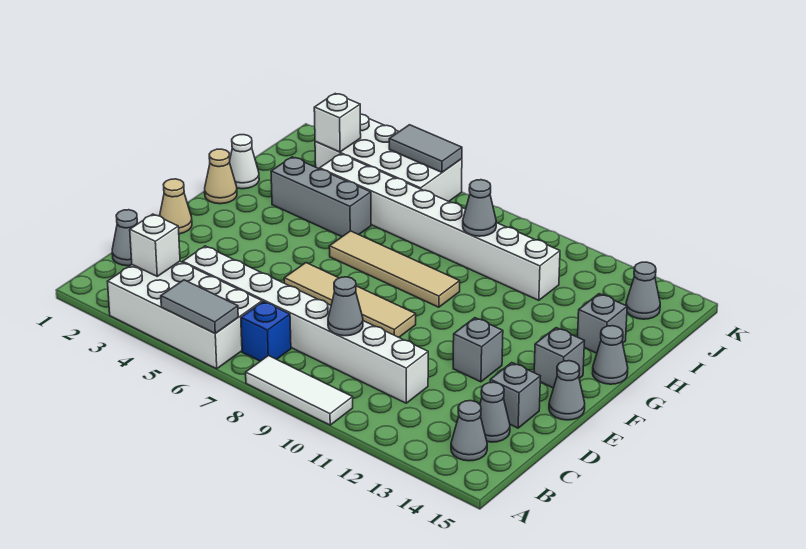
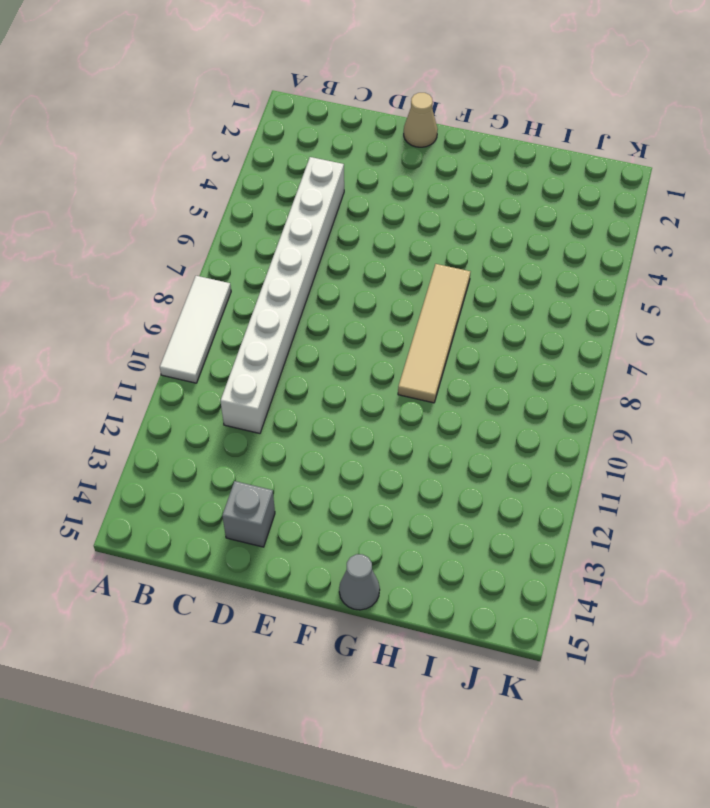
none -> white brick A3:B6 level 1
none -> blue brick B7 level 1
none -> grey cone B14 level 1

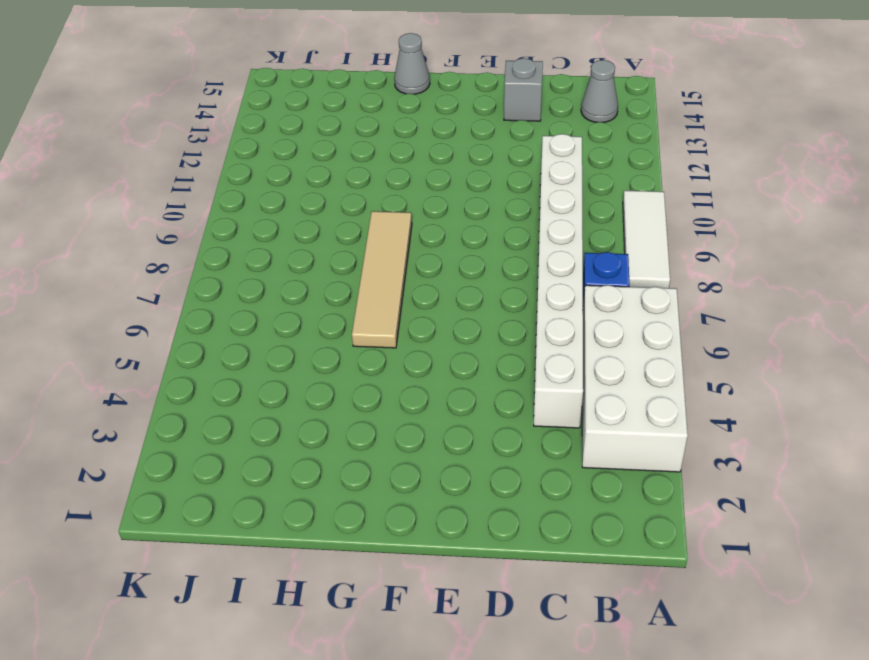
none -> grey cone C1 level 1
none -> grey cone C14 level 1
none -> tan cone E1 level 1

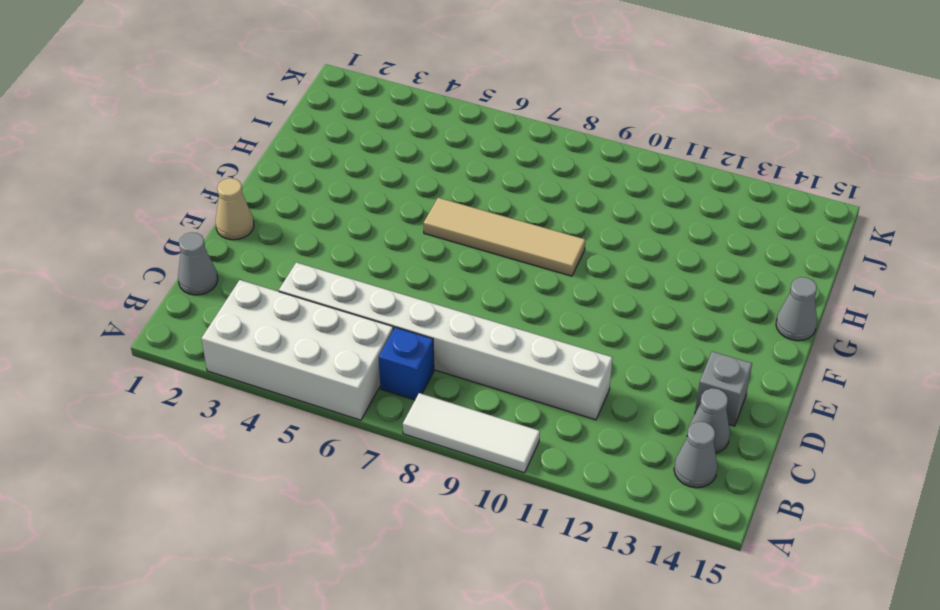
none -> tan tile E6:E9 level 1
none -> grey brick E12 level 1
none -> grey cone E15 level 1

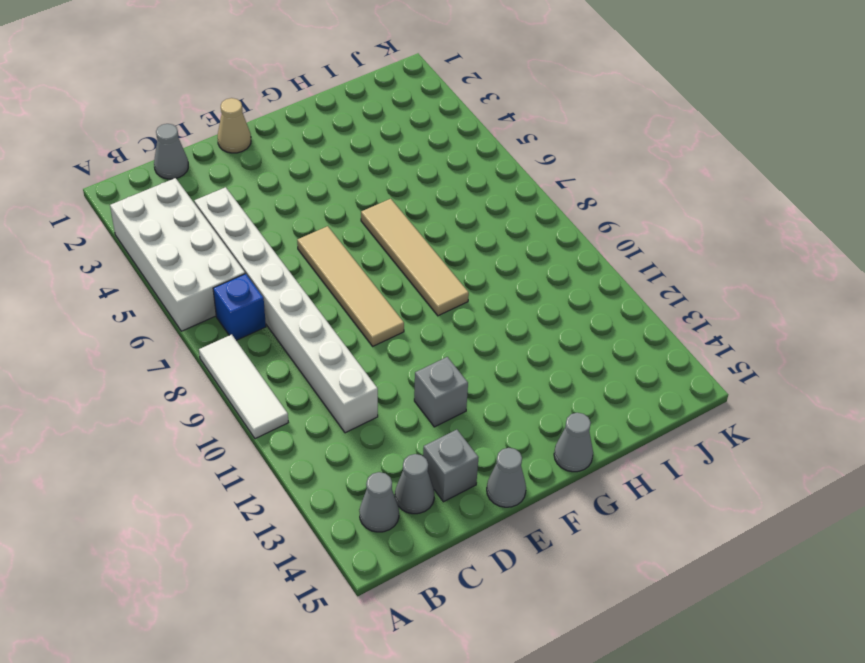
none -> grey brick F14 level 1
none -> tan cone G1 level 1
none -> white cone H1 level 1

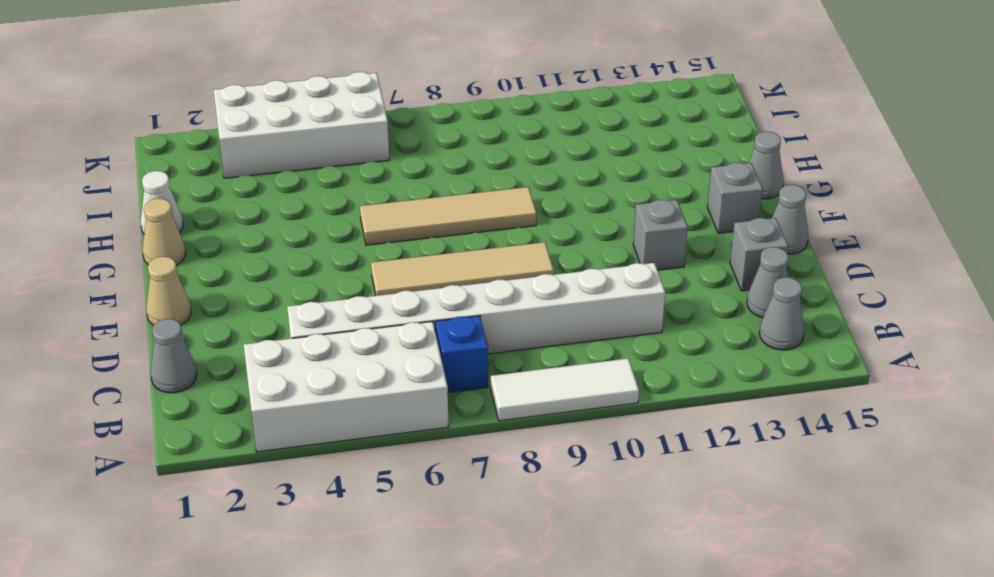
none -> grey brick H3:H5 level 1
none -> grey brick H14 level 1
none -> white brick I4:I11 level 1

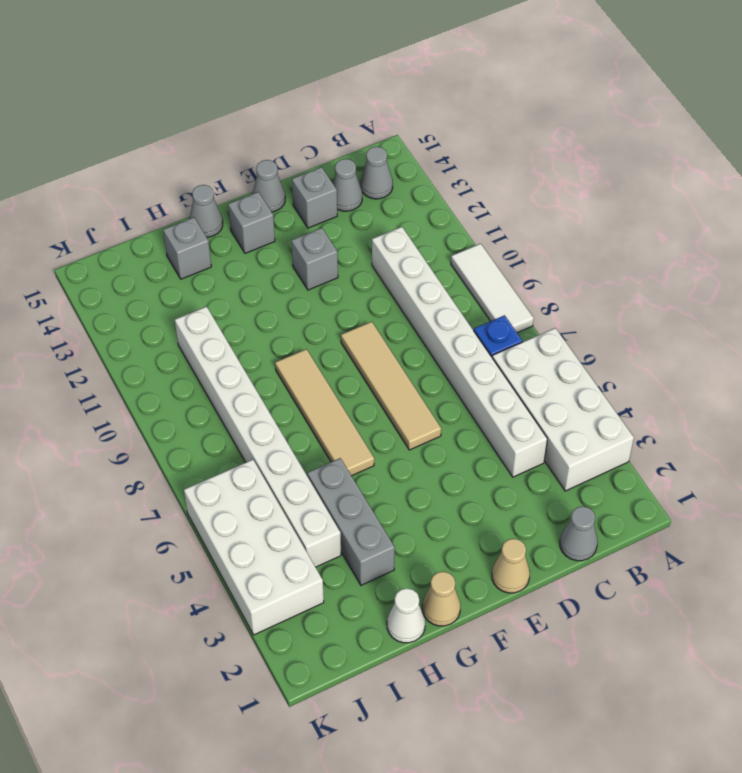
none -> grey cone J14 level 1
none -> grey tile A5:A6 level 2
none -> white brick B3 level 2

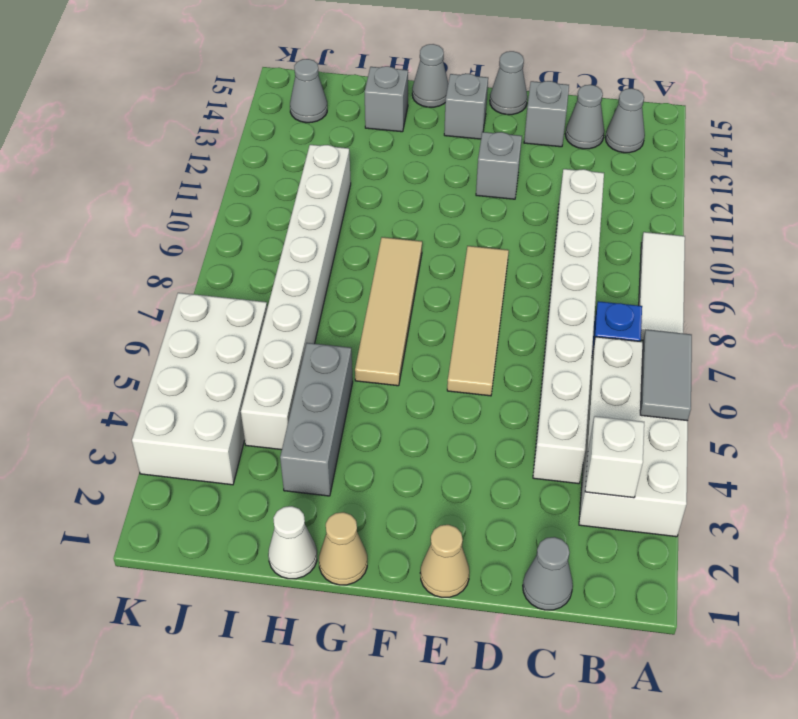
none -> grey cone C9 level 2
none -> grey cone I9 level 2
none -> white brick J3 level 2

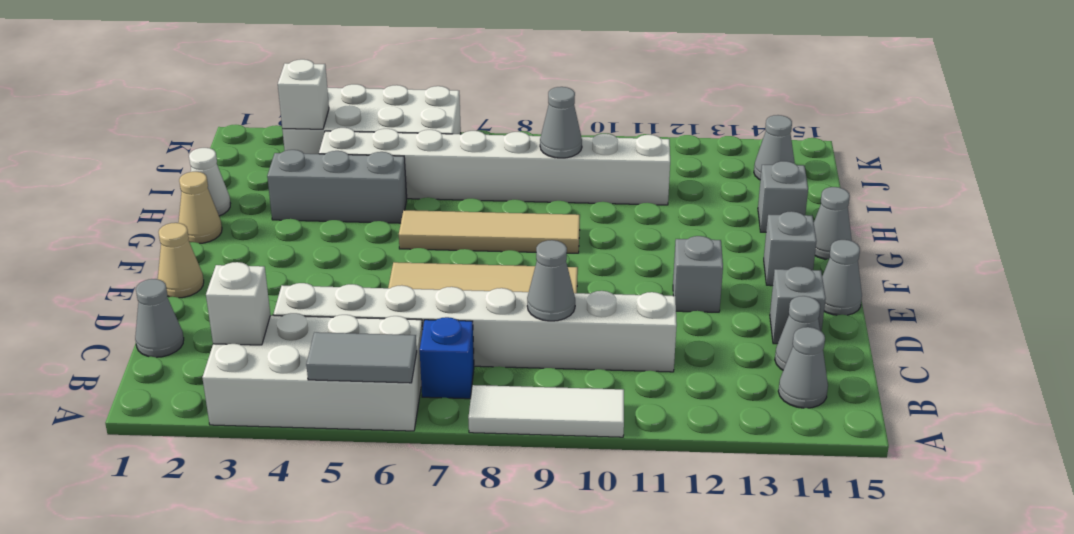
none -> grey tile K5:K6 level 2

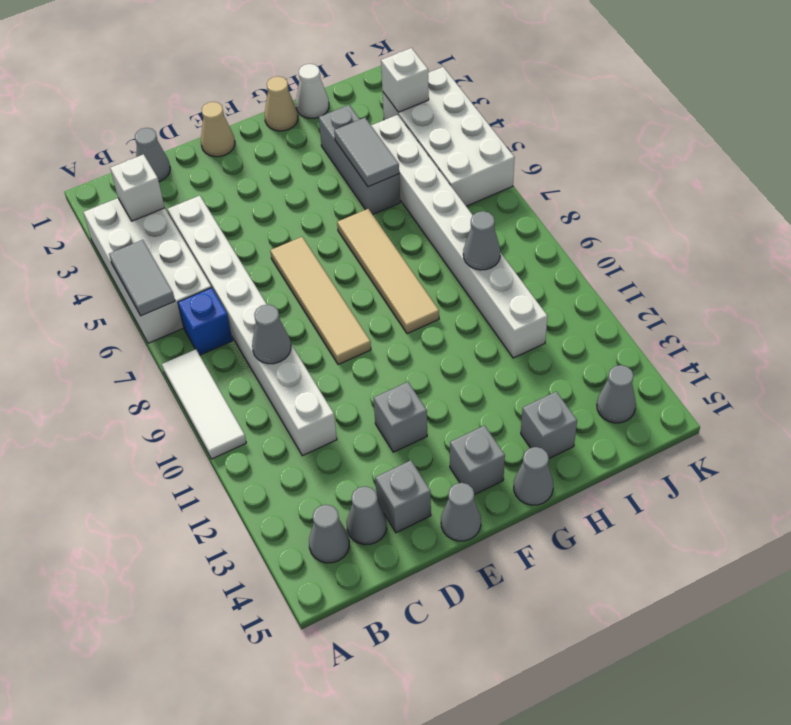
grey tile H4:H5 level 2 -> grey tile K5:K6 level 2

